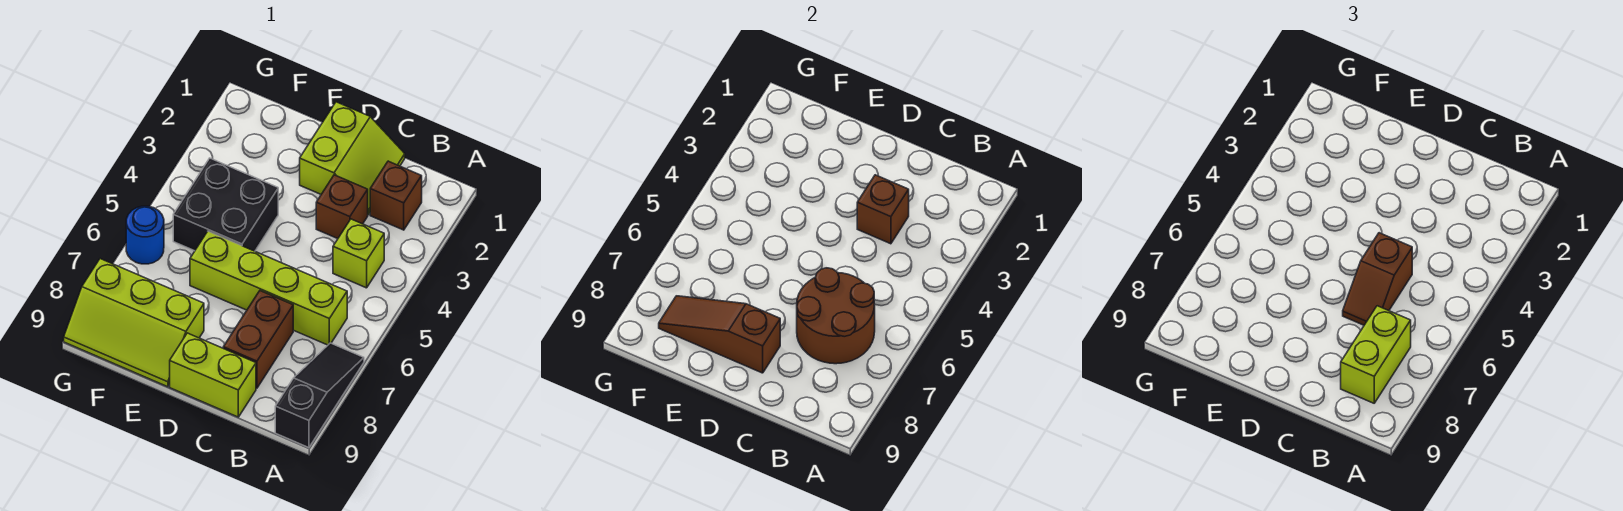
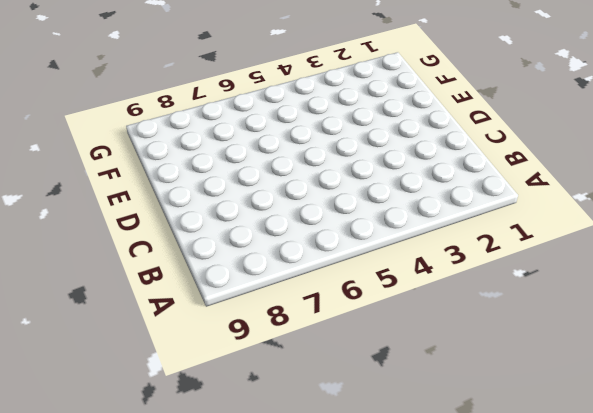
none -> black slope A7:A9 level 1 top 9
none -> brown brick B2 level 1
none -> lime brick B4 level 1

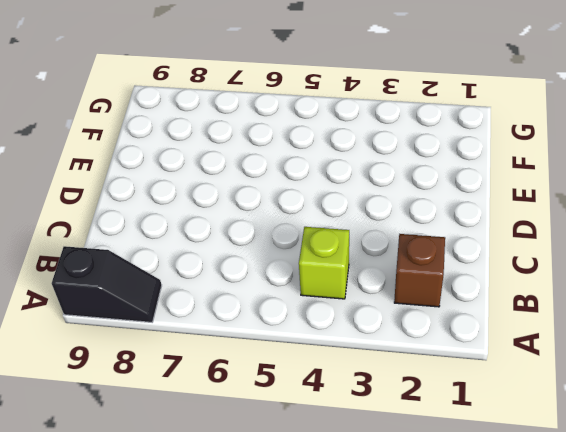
black slope A8:A9 level 1 top 9 -> black slope A7:A9 level 1 top 9
none -> lime brick B6:E6 level 1
none -> lime slope C1:D2 level 1 top D
none -> brown brick C3 level 1

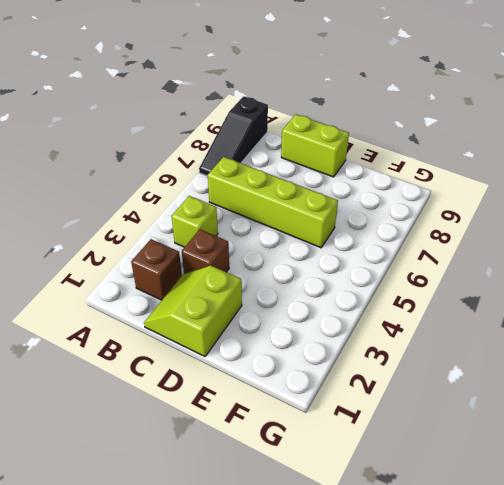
none -> brown brick C7:C8 level 1
none -> black brick E4:F5 level 1
none -> lime slope E8:G9 level 1 top 8

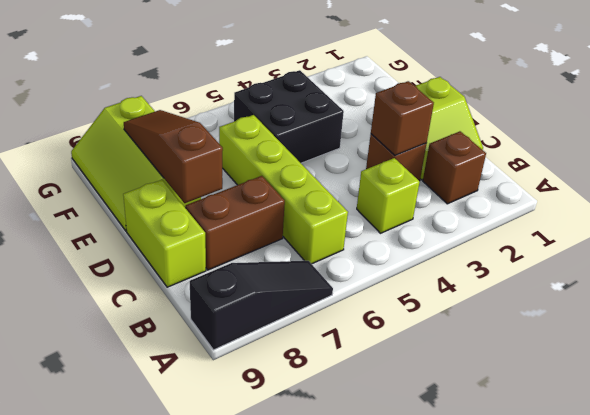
none -> blue round brick G6 level 1
none -> brown round brick B6:C7 level 2
none -> lime brick B7:B8 level 3

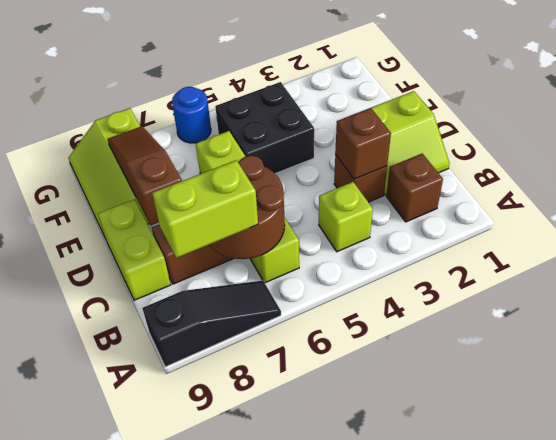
none -> brown slope C5:C6 level 3 top 5

